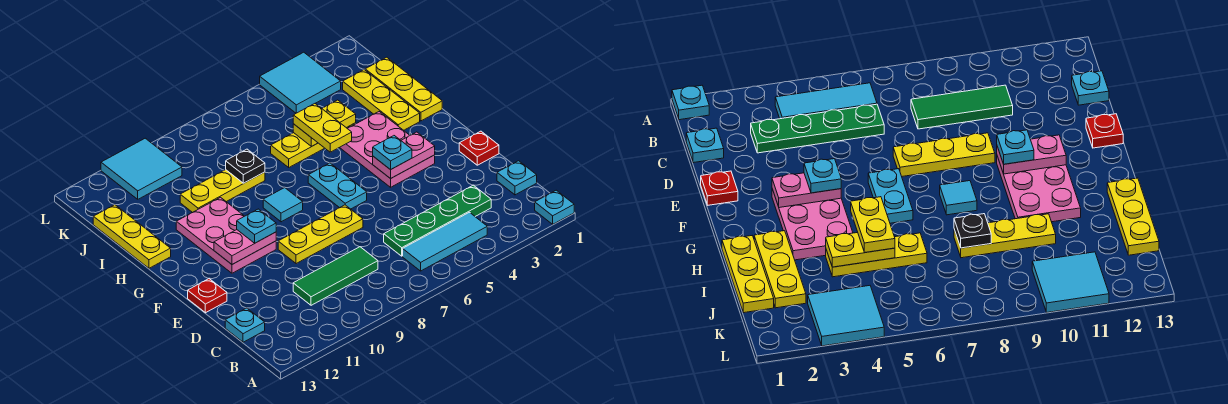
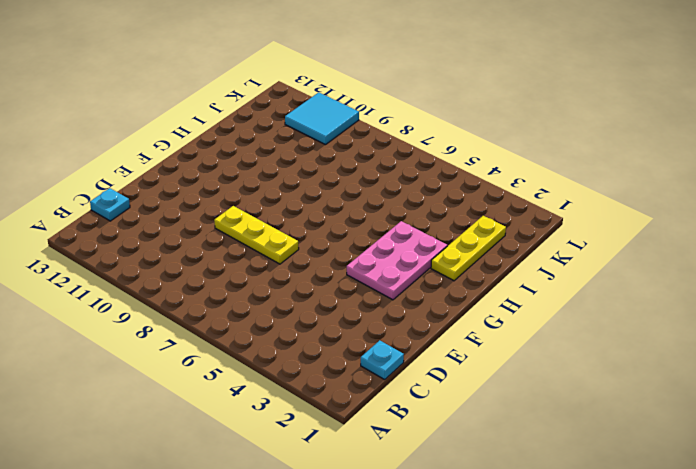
none -> cyan plate A1 level 1
none -> cyan tile B4:B6 level 1
none -> green plate C3:C6 level 1

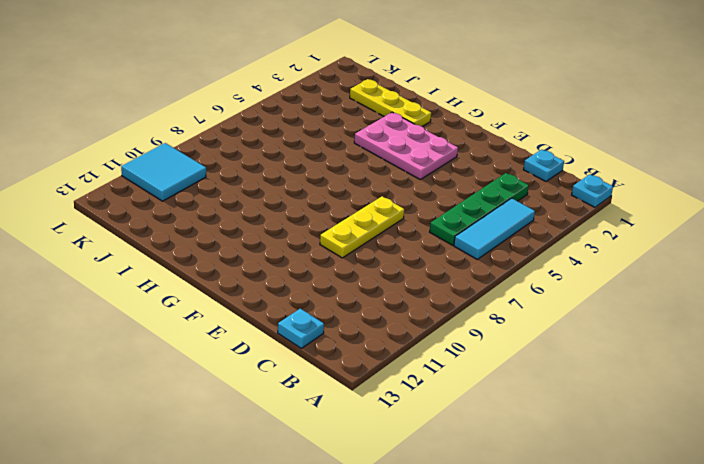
none -> green tile C8:C10 level 1
none -> red plate E1 level 1
none -> red plate E13 level 1

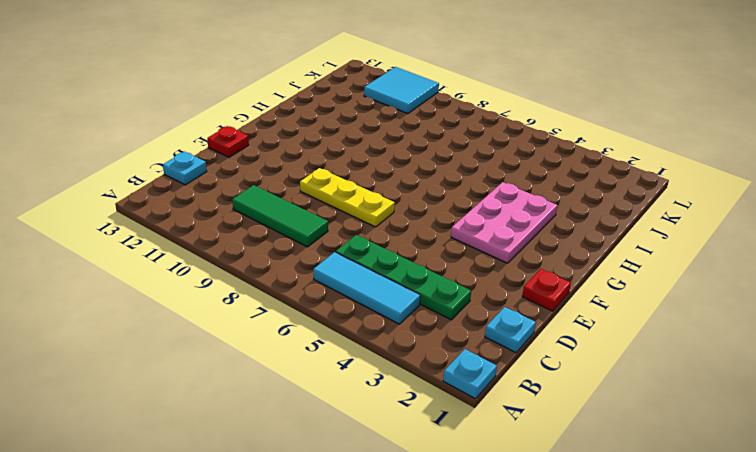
none -> cyan plate F6:G6 level 1
none -> pink plate F10:H11 level 1
none -> cyan tile G8 level 1

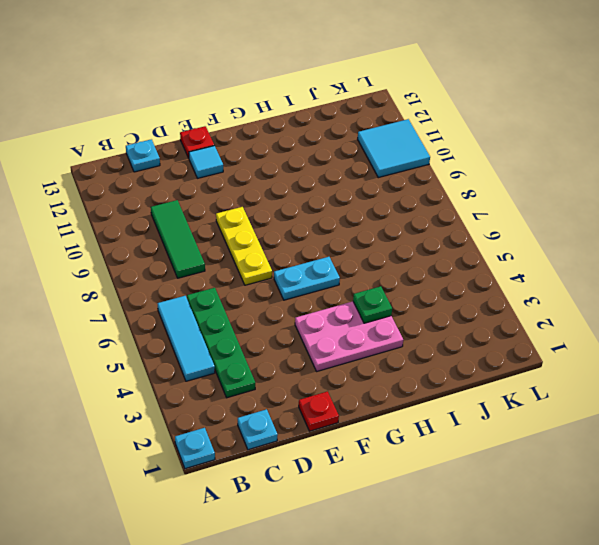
cyan tile E12 level 1 -> cyan tile G8 level 1
green plate H4 level 2 -> none
none -> pink plate F10:H11 level 1
none -> yellow plate H1:J1 level 1
none -> yellow plate H2:J2 level 1

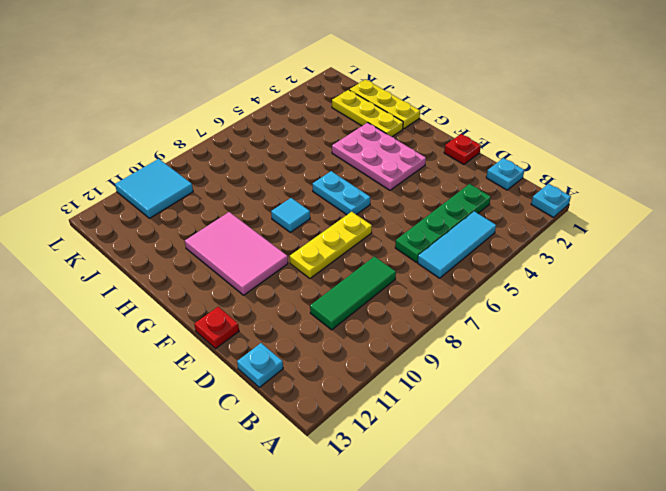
pink tile F10:H11 level 1 -> pink plate F10:H11 level 1
none -> yellow plate H13:J13 level 1
none -> yellow plate I4:I6 level 1
none -> yellow plate I8:I10 level 1

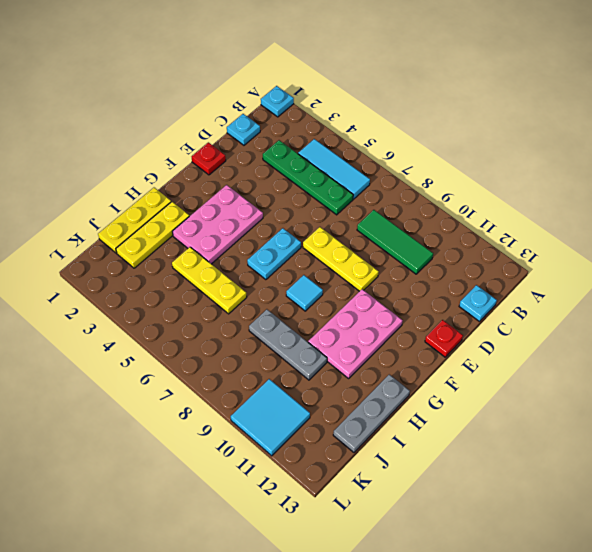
grey plate H13:J13 level 1 -> yellow plate H13:J13 level 1
grey plate I8:I10 level 1 -> yellow plate I8:I10 level 1
none -> cyan tile K3:L4 level 1
none -> pink plate F3:F4 level 2
none -> pink plate F10:F11 level 2

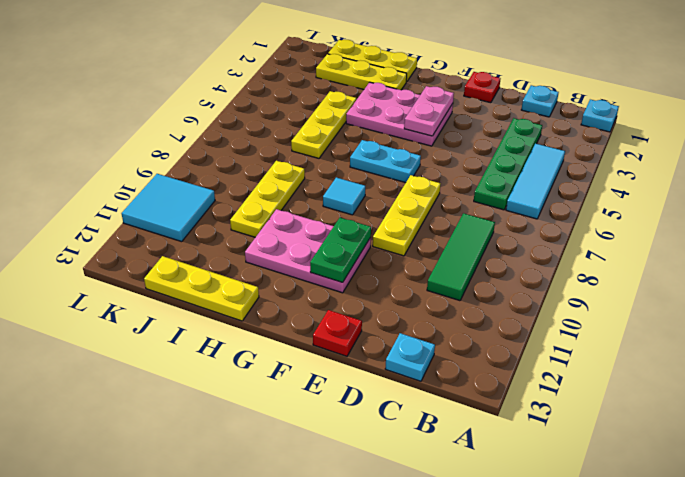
green plate F10:F11 level 2 -> pink plate F10:F11 level 2
none -> cyan tile K3:L4 level 1
none -> yellow plate I4:I5 level 2
none -> black plate I8 level 2

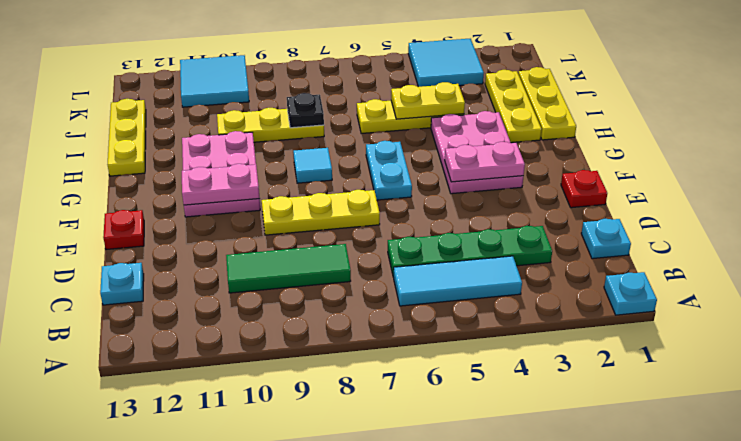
none -> cyan plate F4 level 3
none -> cyan plate F10 level 3
none -> yellow plate H5:I5 level 3

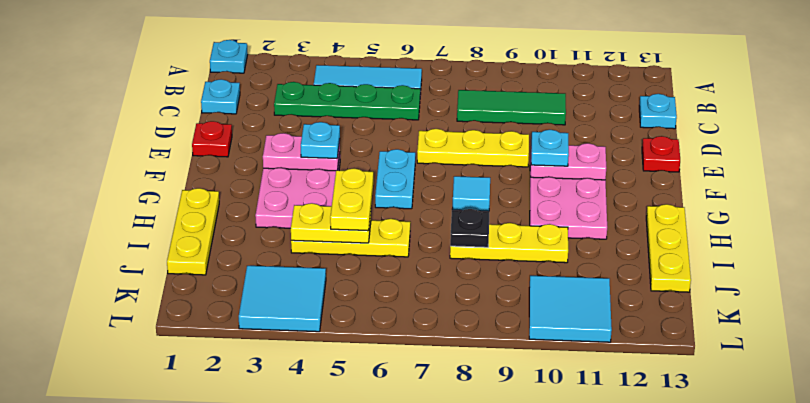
none -> yellow plate H2:J2 level 1

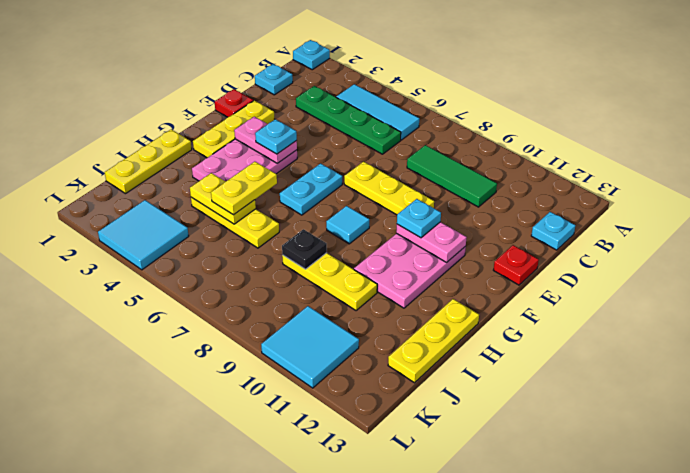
yellow plate E2:G2 level 1 -> yellow plate H2:J2 level 1

